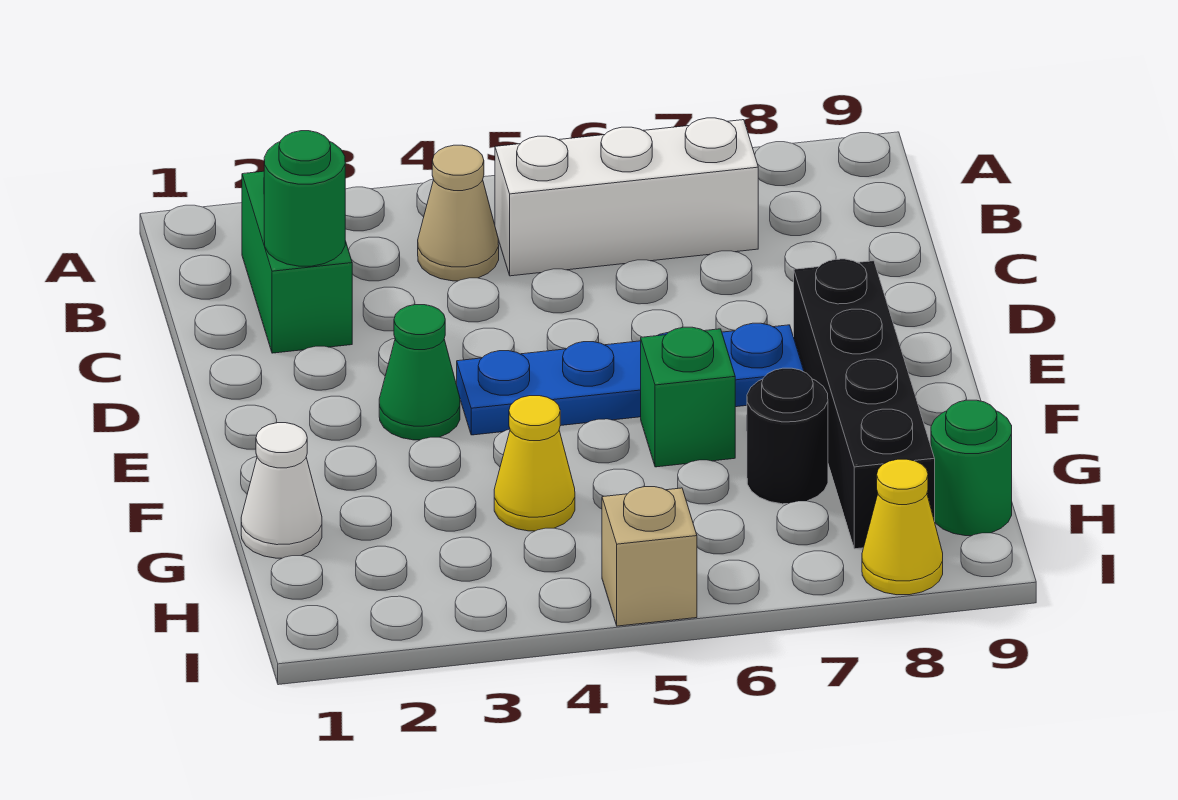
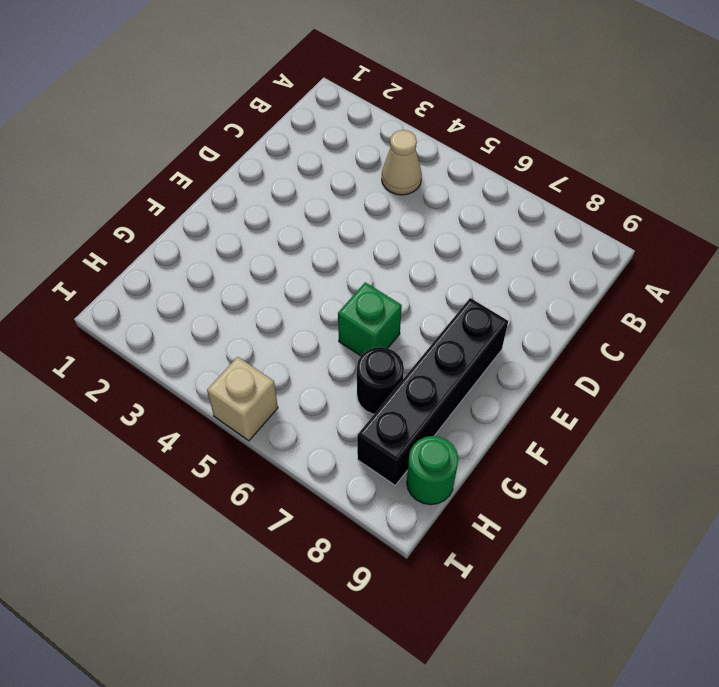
none -> green brick B2:C2 level 1
none -> white brick B5:B7 level 1
none -> green cone E3 level 1

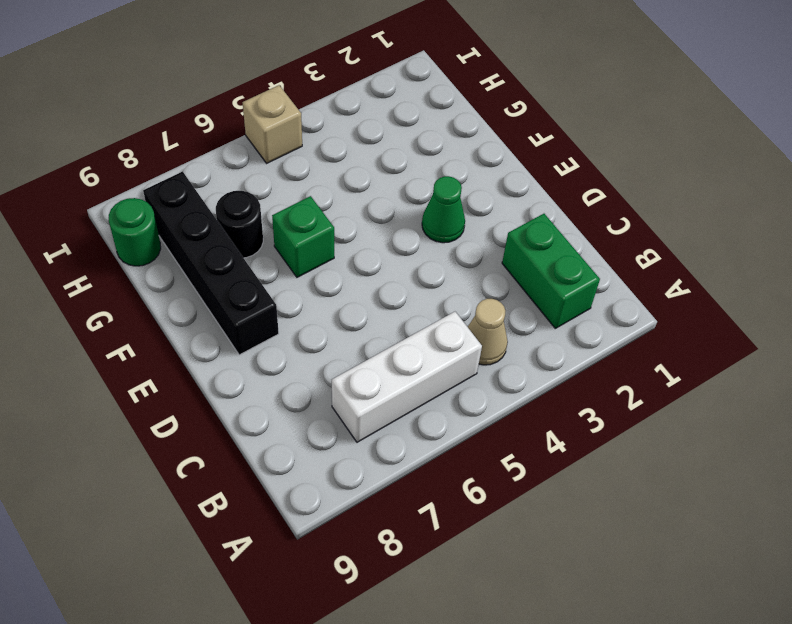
none -> blue plate E4:E7 level 1
none -> white cone G1 level 1
none -> yellow cone G4 level 1

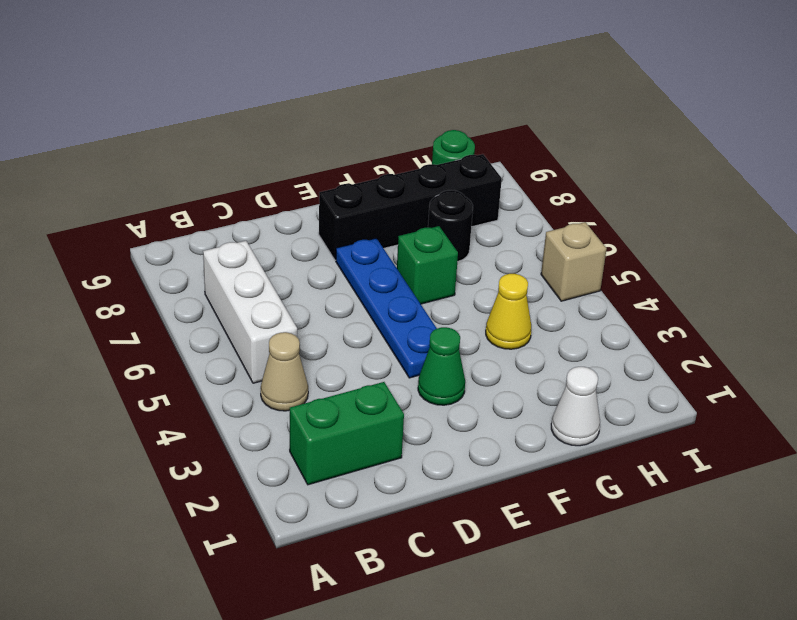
none -> yellow cone I8 level 1
none -> green round brick C2 level 2

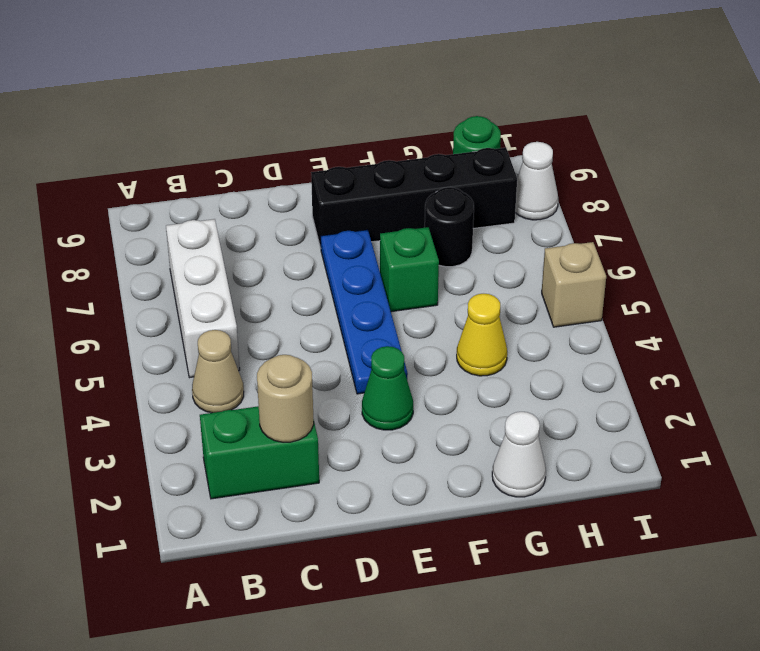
tan round brick C2 level 2 -> green round brick C2 level 2
white cone I8 level 1 -> yellow cone I8 level 1

